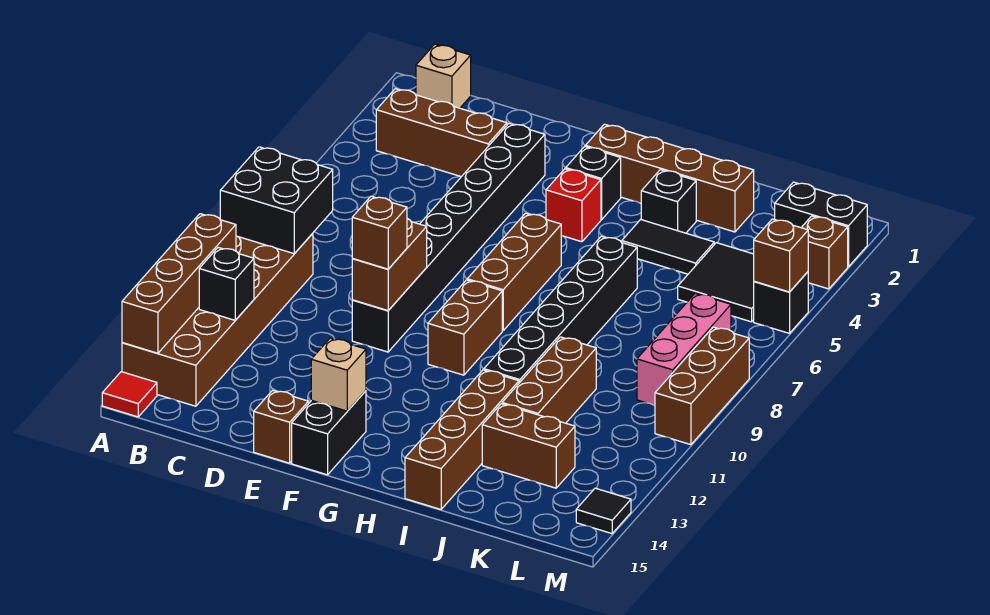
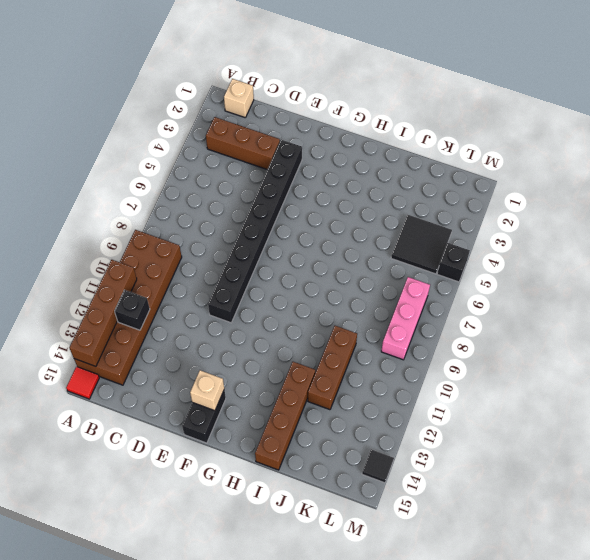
none -> brown brick E15 level 1
none -> brown brick G2:J2 level 1
none -> black brick G3 level 1
none -> red brick G4 level 1

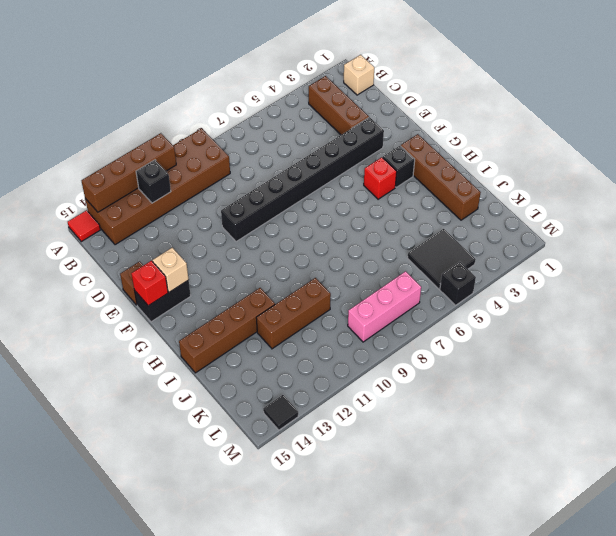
red brick F15 level 2 -> none
none -> brown brick G6:G8 level 1
none -> brown brick G9:G10 level 1
none -> black brick I3 level 1
none -> black tile I4:J4 level 1

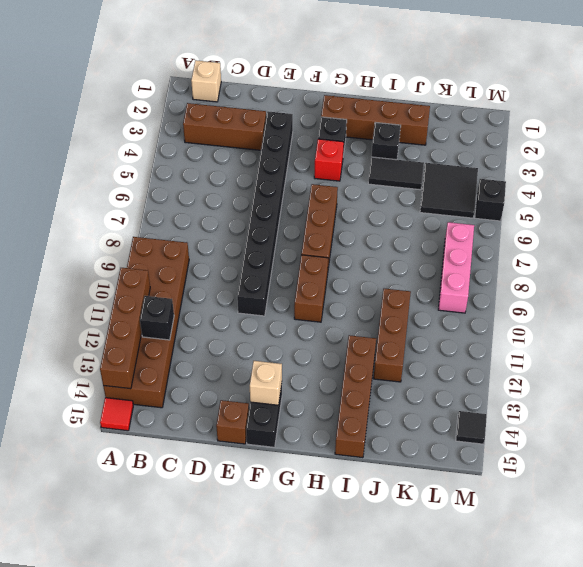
none -> black brick I6:I11 level 1
none -> brown brick J13:K13 level 1
none -> black brick L2:M2 level 1
none -> brown brick M3 level 1

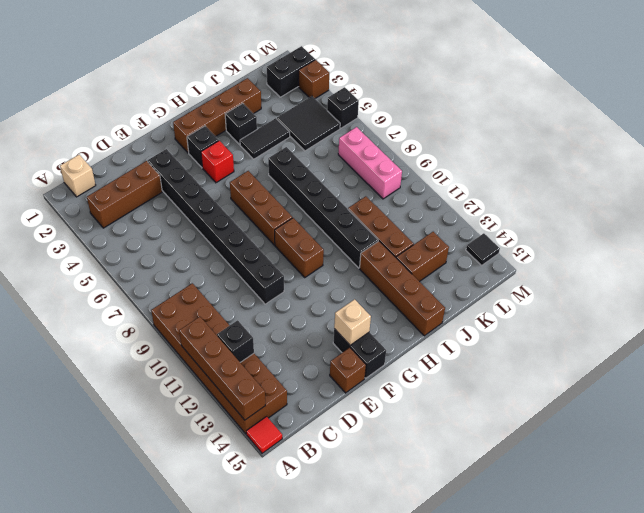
none -> brown brick M8:M10 level 1
none -> black brick A8:B9 level 2
none -> brown brick E9:E10 level 2
none -> brown brick M5 level 2

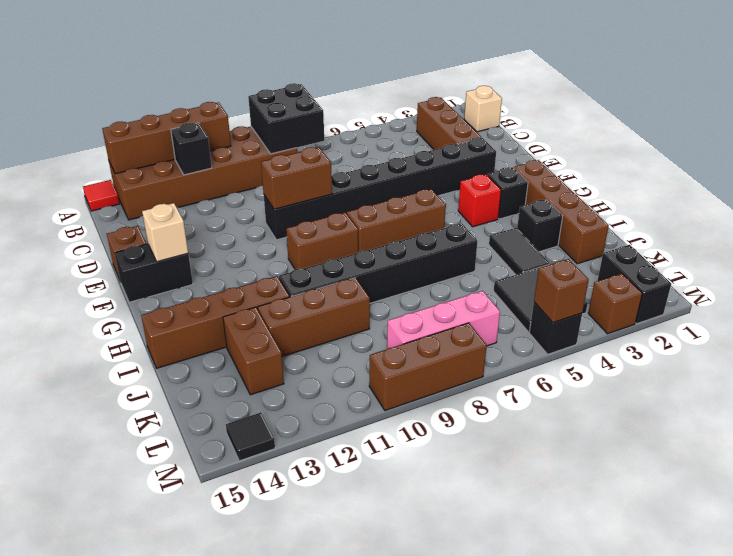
none -> brown brick E10 level 3

